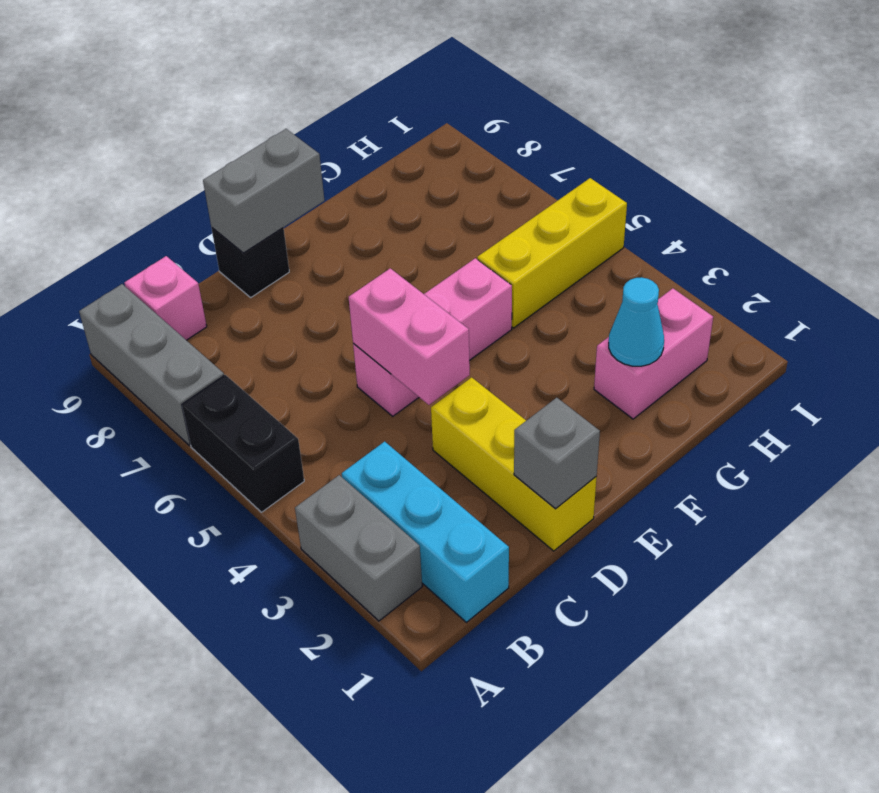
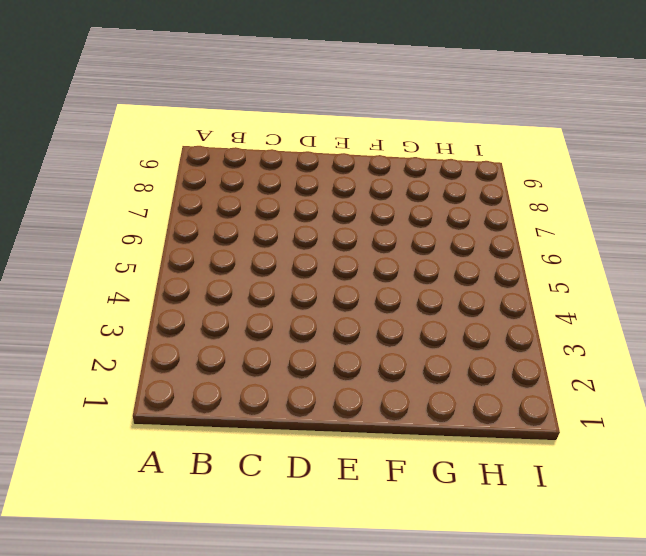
none -> grey brick A2:A3 level 1
none -> black brick A5:A6 level 1
none -> grey brick A7:A9 level 1

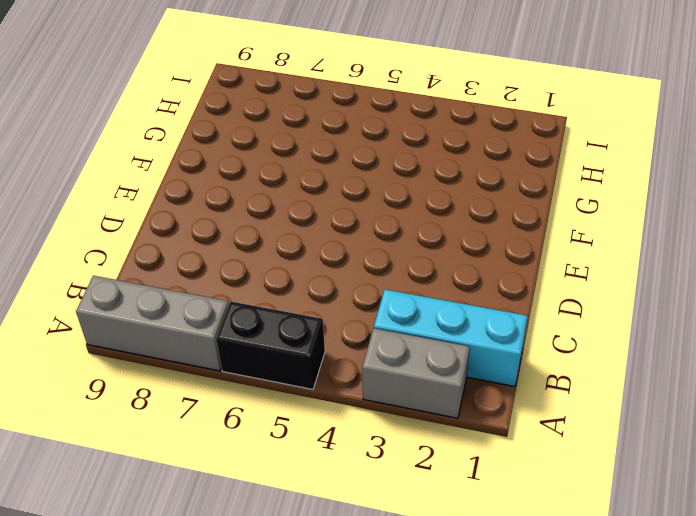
none -> pink brick B9 level 1
none -> yellow brick D1:D3 level 1
none -> pink brick D5:F5 level 1

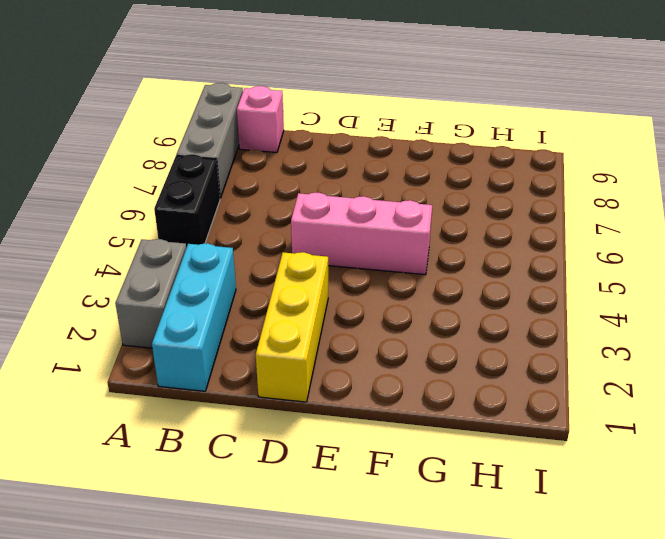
none -> black brick D9 level 1
none -> pink brick G2:H2 level 1
none -> yellow brick G5:I5 level 1

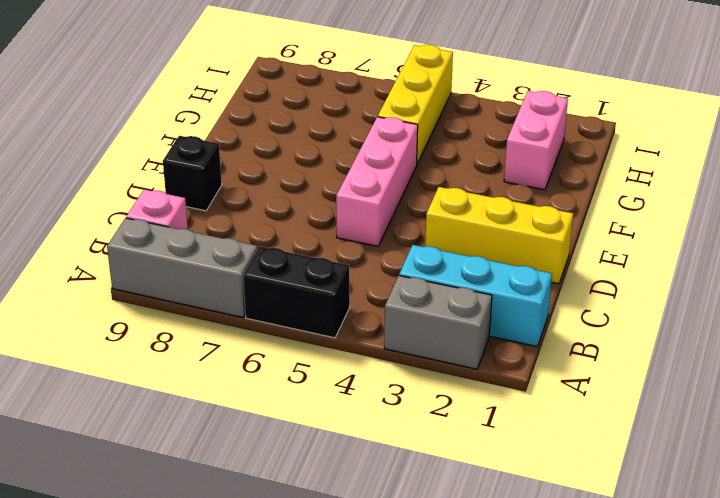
none -> grey brick D1 level 2
none -> pink brick D4:D5 level 2
none -> grey brick D9:E9 level 2

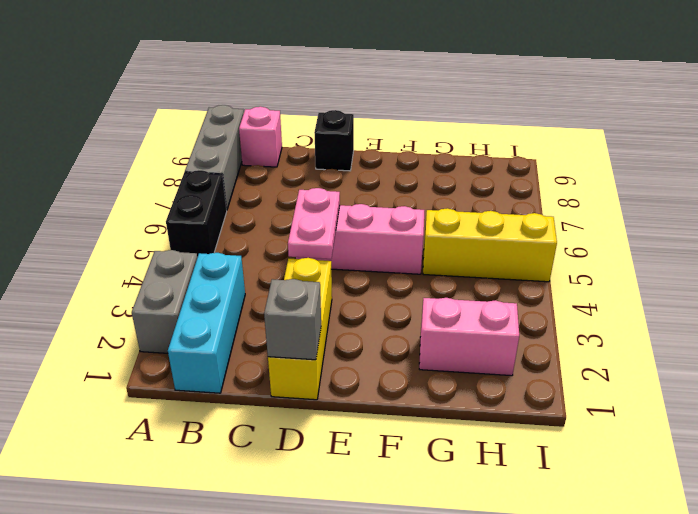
pink plate D4:D5 level 2 -> pink brick D4:D5 level 2
none -> grey brick D9:E9 level 2
none -> cyan cone G2 level 2

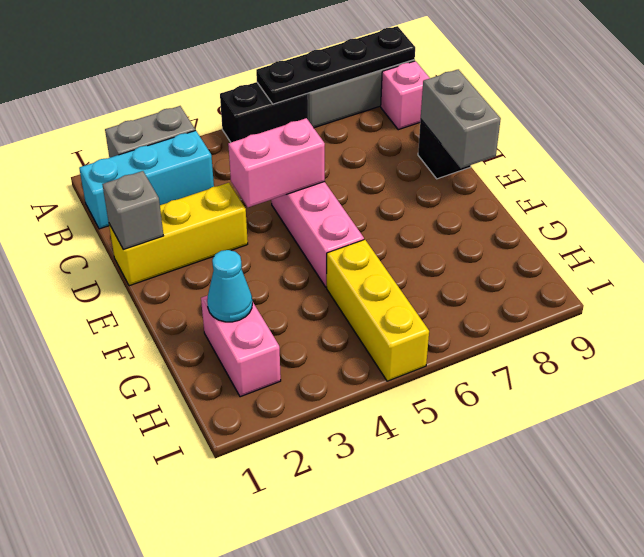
black plate A6:A9 level 2 -> none

